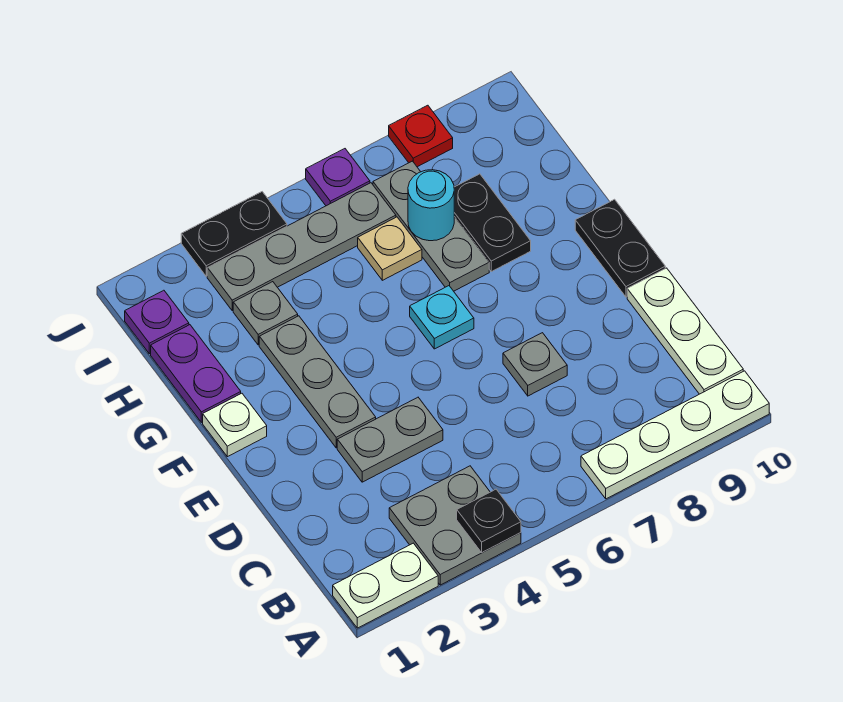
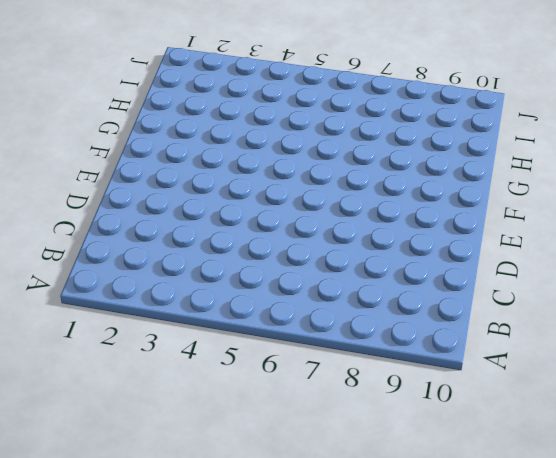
none -> white plate A1:A2 level 1
none -> grey plate A3:B4 level 1
none -> white plate A7:A10 level 1

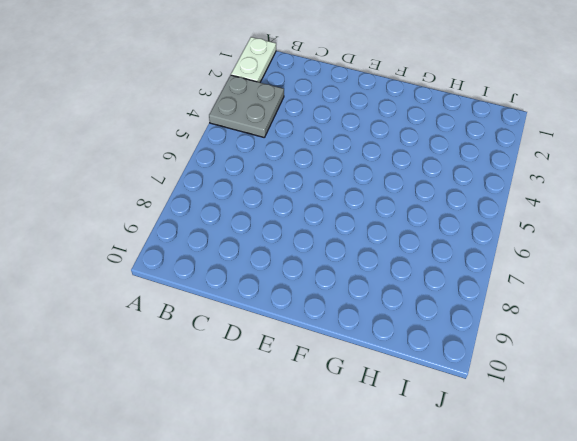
none -> white plate A7:A10 level 1
none -> white plate B10:D10 level 1
none -> grey plate D3:D4 level 1

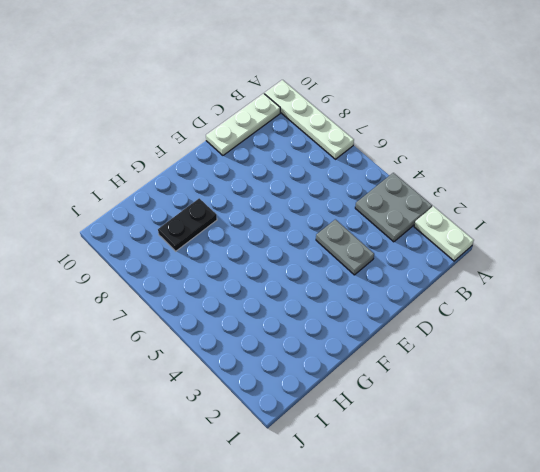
none -> grey plate D7 level 1
none -> grey plate E3:G3 level 1
none -> black plate E10:F10 level 1

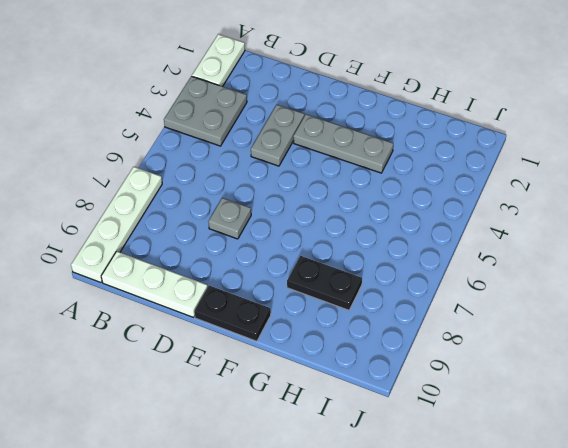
none -> white plate F1 level 1
none -> cyan plate F6 level 1
none -> purple plate G1:H1 level 1

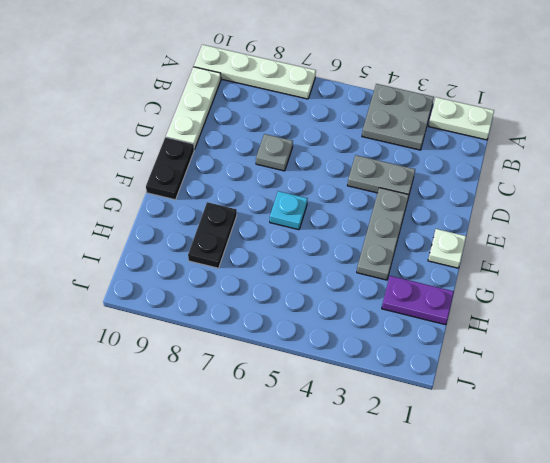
purple plate H1:H2 level 1 -> purple plate G1:H1 level 1
none -> grey plate G7:I7 level 1
none -> grey plate H3 level 1
none -> tan plate H6 level 1

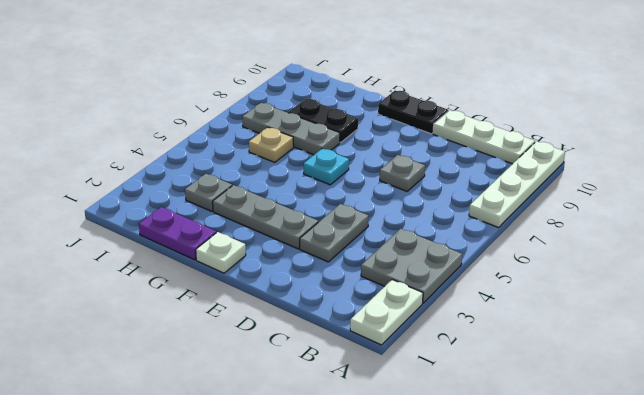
none -> purple plate I1 level 1
none -> grey plate I3:I6 level 1
none -> black plate J3:J4 level 1

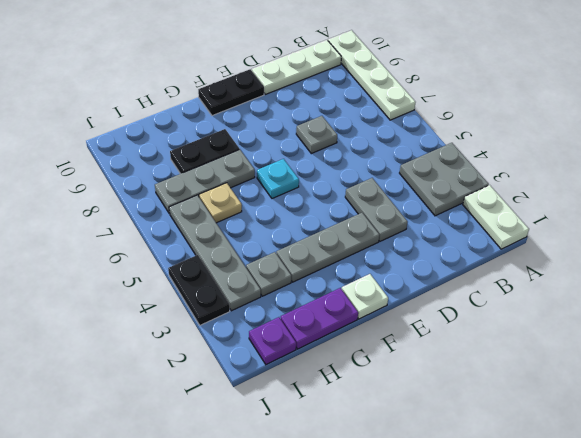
none -> purple plate J6 level 1
none -> red plate J8 level 1
none -> black plate A4 level 2

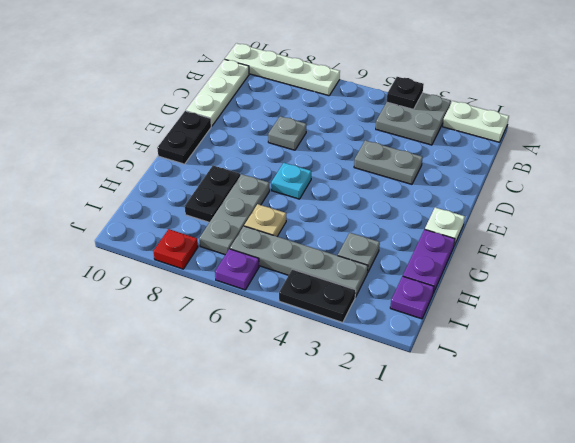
none -> grey plate E3:G3 level 1
none -> cyan round brick H7 level 2

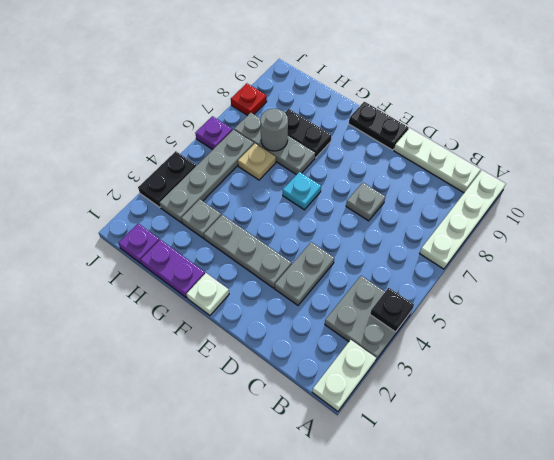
grey round brick H7 level 2 -> cyan round brick H7 level 2

